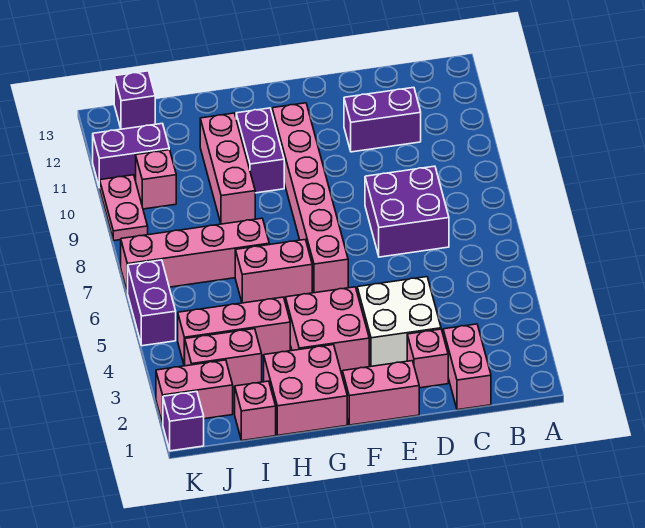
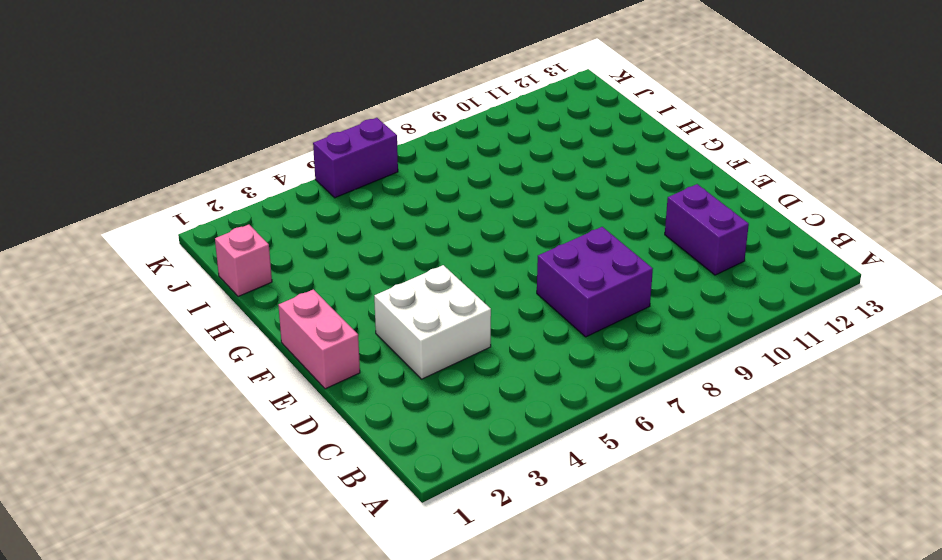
none -> pink brick C1:C2 level 1
none -> pink brick D2 level 1
none -> pink brick F3:G4 level 1

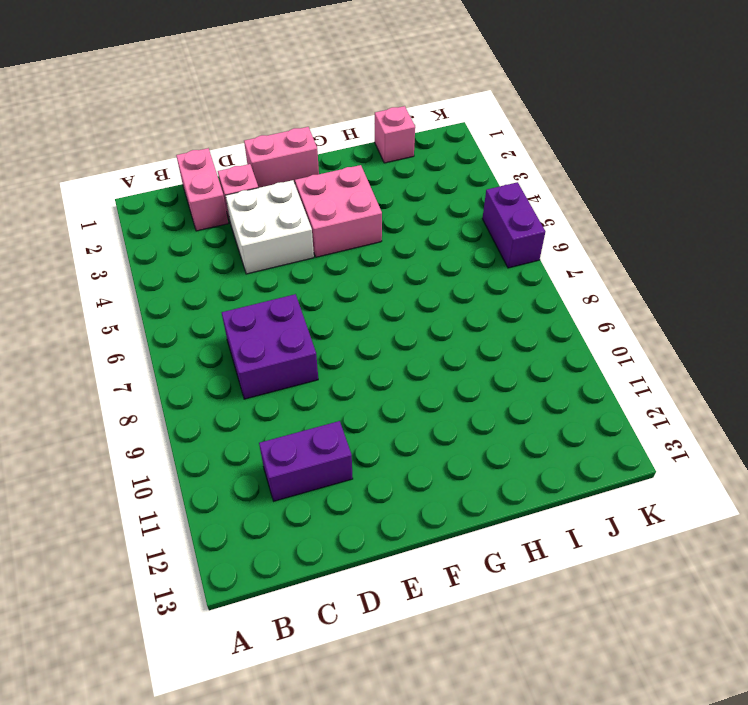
none -> pink brick F6:F11 level 1
none -> pink brick G1:H2 level 1
none -> pink brick G6:H6 level 1

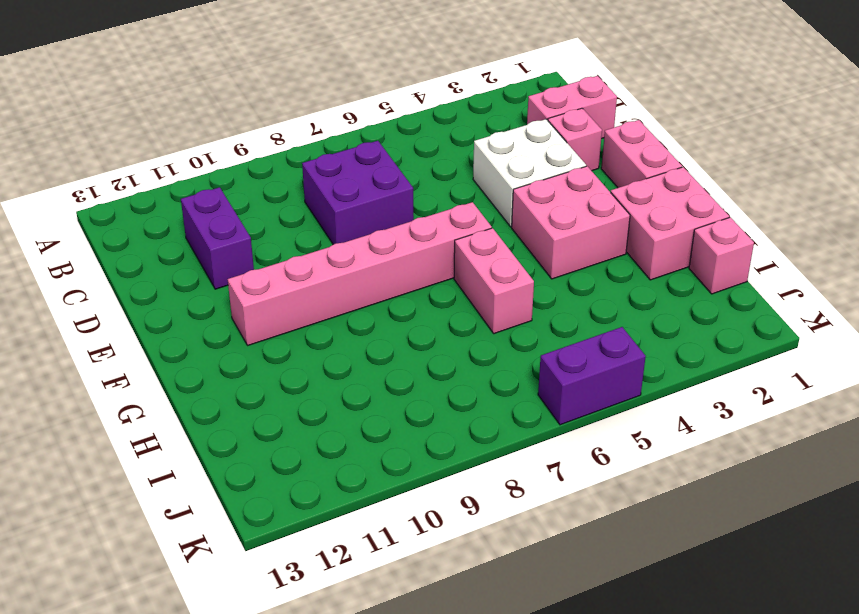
none -> purple brick G10:G11 level 1
none -> pink brick H4:J4 level 1
none -> pink brick H7:K7 level 1

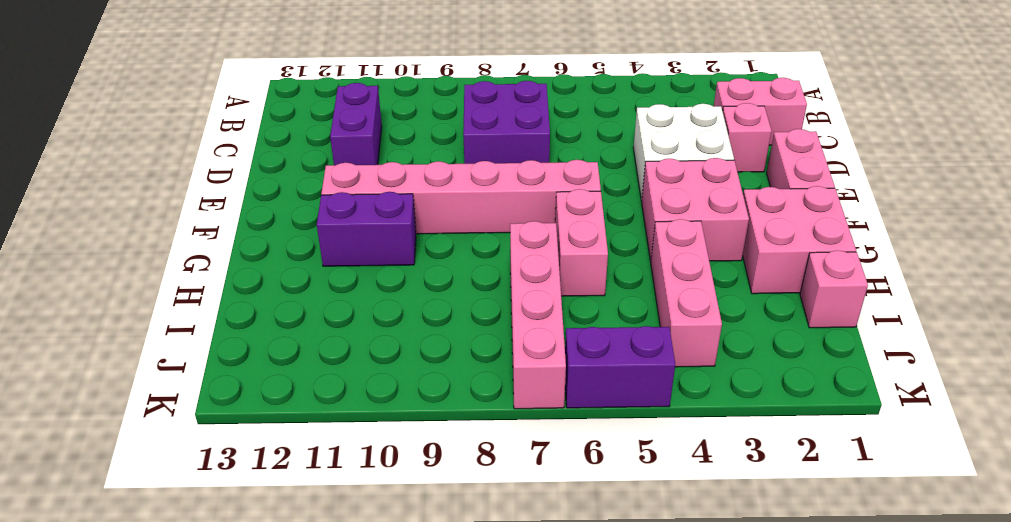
none -> pink brick H9:H11 level 1
none -> pink brick I3:J3 level 1
none -> pink brick J2:K2 level 1

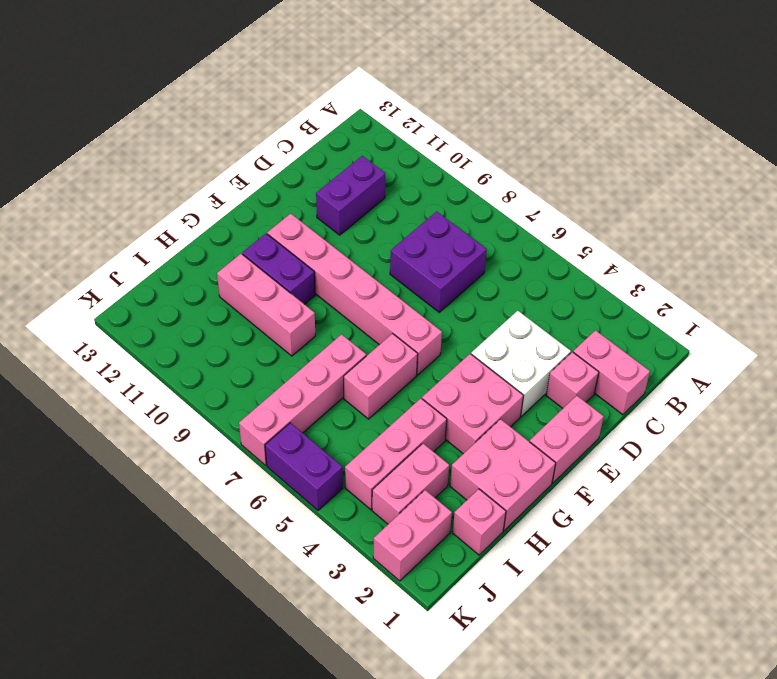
none -> pink brick J10 level 1
none -> purple brick J11:K11 level 1
none -> purple brick J13 level 1

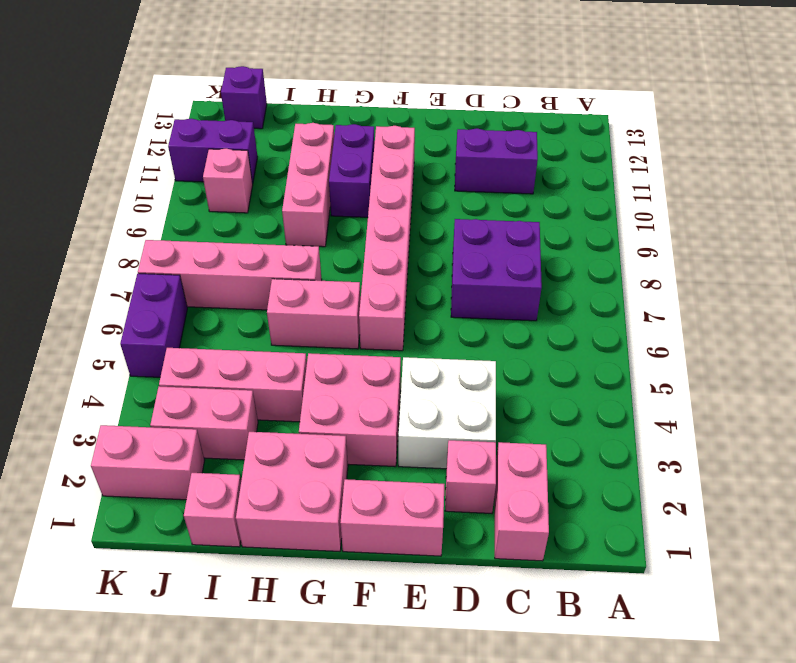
none -> purple brick K1 level 1
none -> pink plate K9:K10 level 1

